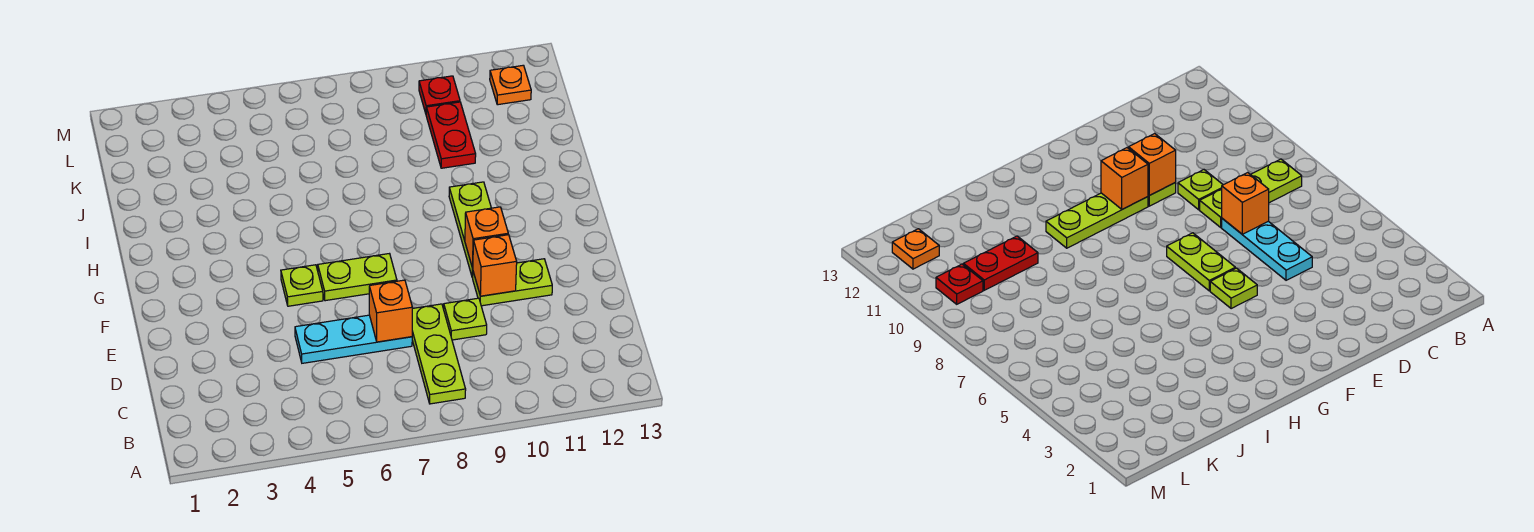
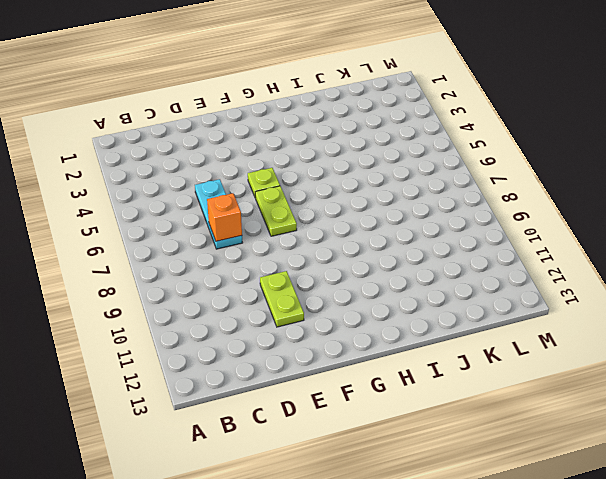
none -> lime plate B8:D8 level 1
none -> lime plate D9 level 1
none -> lime plate F10:H10 level 1

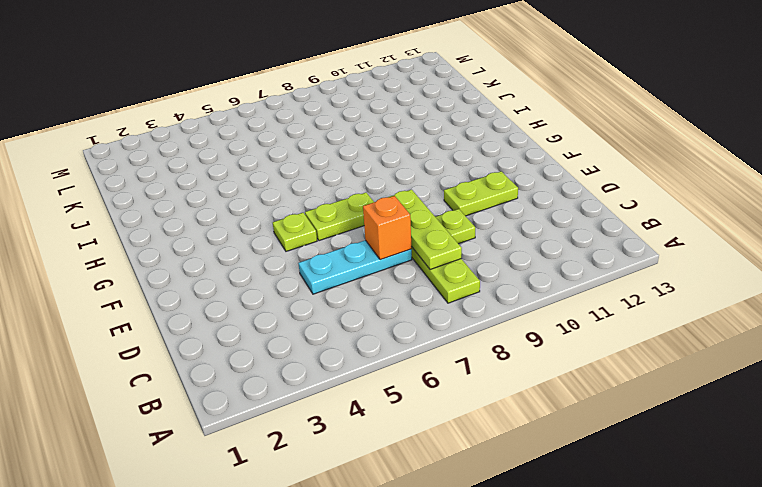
lime plate C8:E8 level 2 -> lime plate F10:H10 level 1
none -> red plate J10:K10 level 1
none -> red plate L10 level 1
none -> orange plate L12 level 1

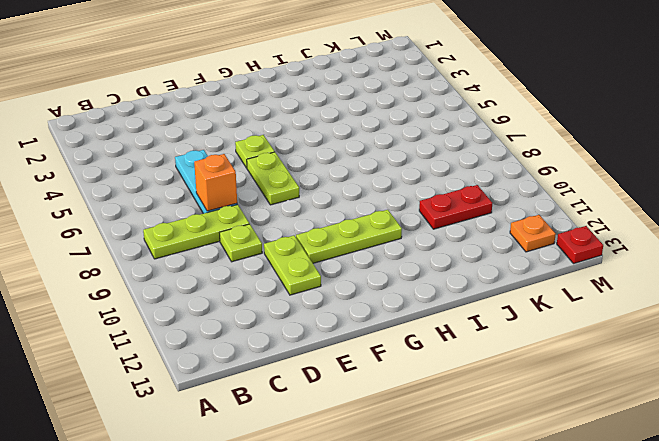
red plate M13 level 1 -> red plate L10 level 1
none -> orange brick E10 level 2
none -> orange brick F10 level 2

